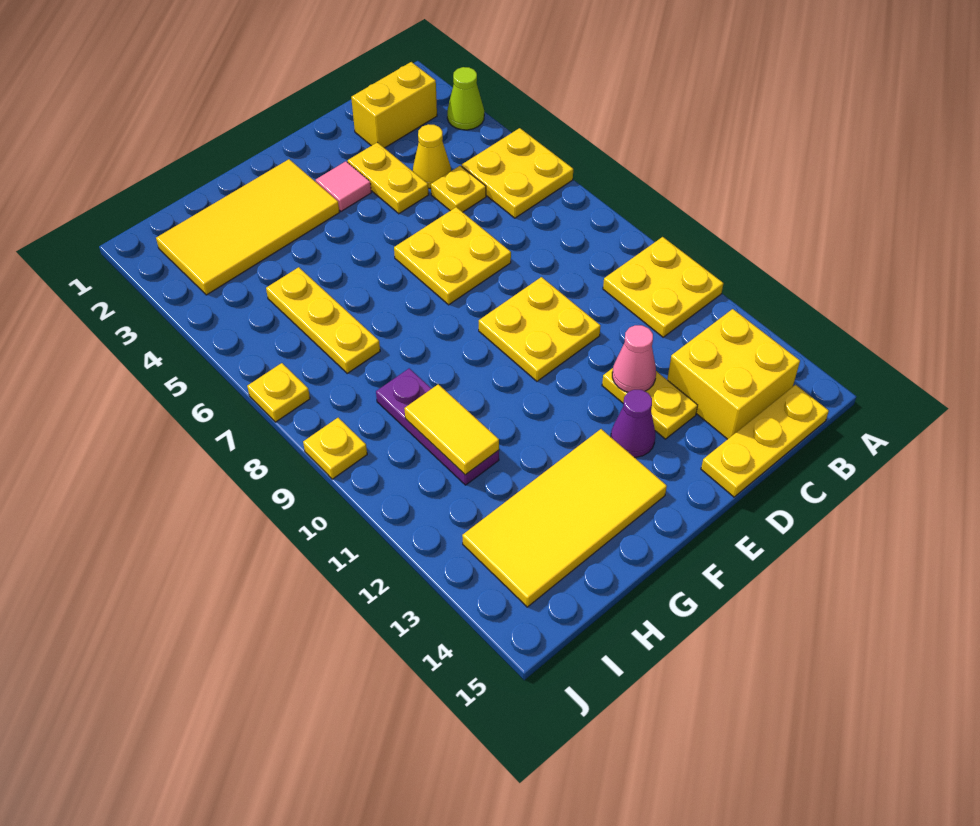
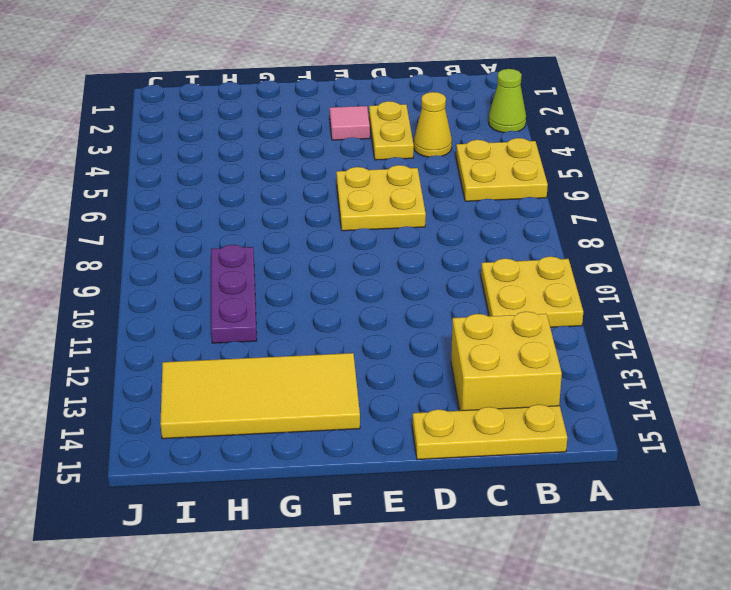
none -> yellow brick B2:C2 level 1
none -> yellow plate C5 level 1
none -> yellow plate D9:E10 level 1

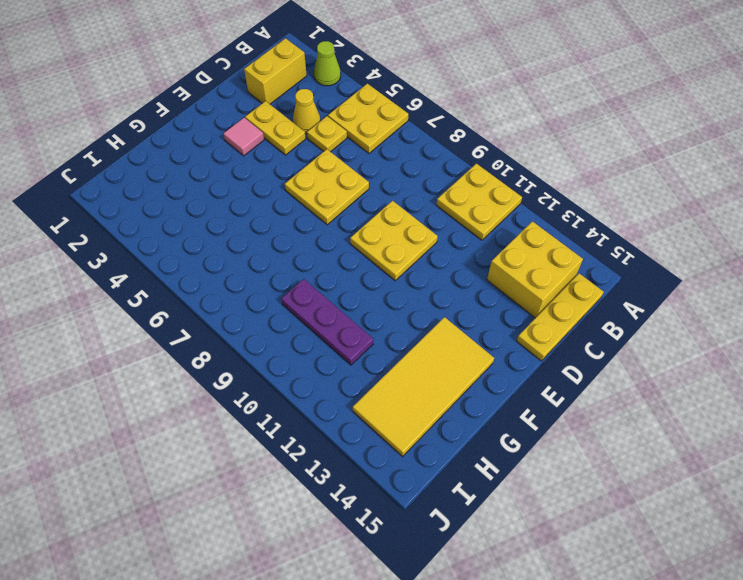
none -> yellow plate D12:D13 level 1
none -> purple cone E13 level 1
none -> yellow tile F2:I3 level 1

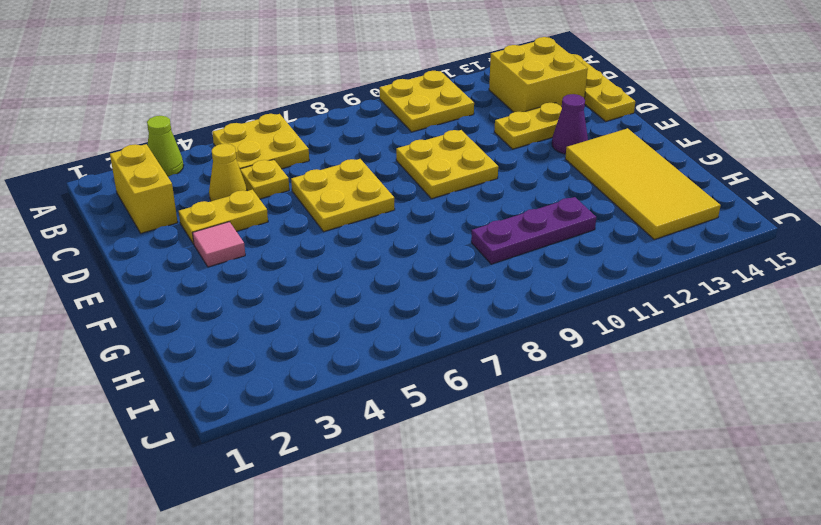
none -> yellow tile F2:I3 level 1
none -> yellow plate H5:H7 level 1
none -> yellow plate J7 level 1

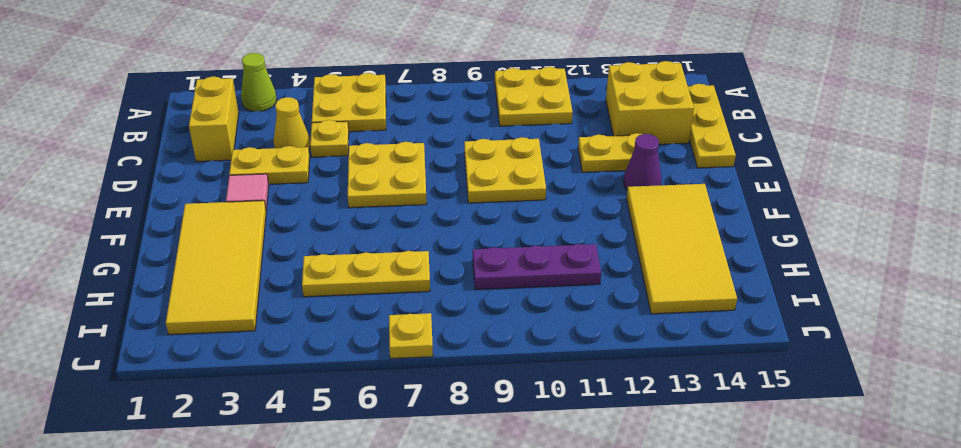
none -> yellow plate J9 level 1
none -> pink cone D12 level 2
none -> yellow tile H10:H11 level 2

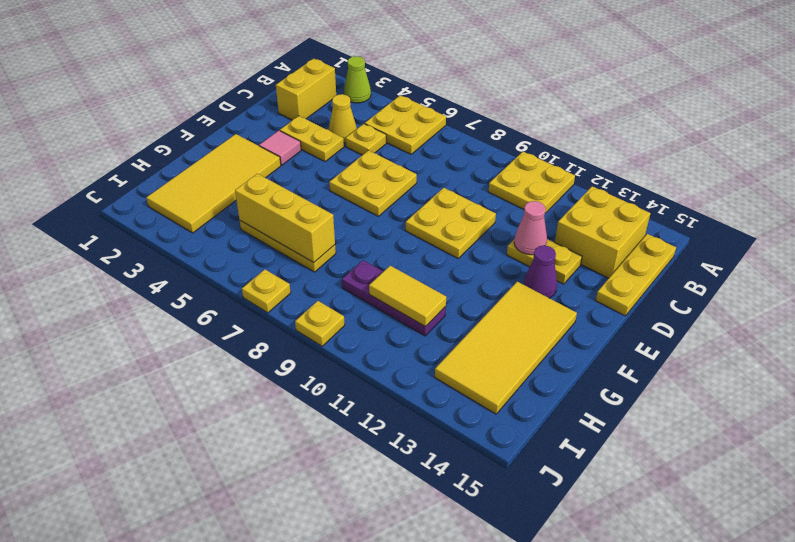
yellow brick H5:H7 level 2 -> none

